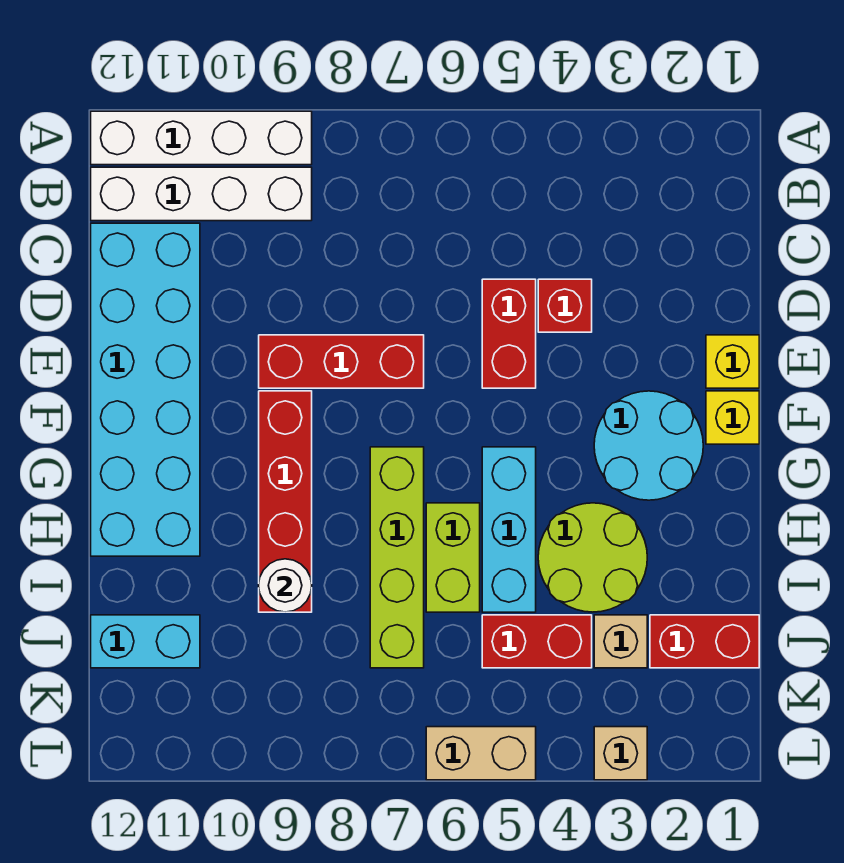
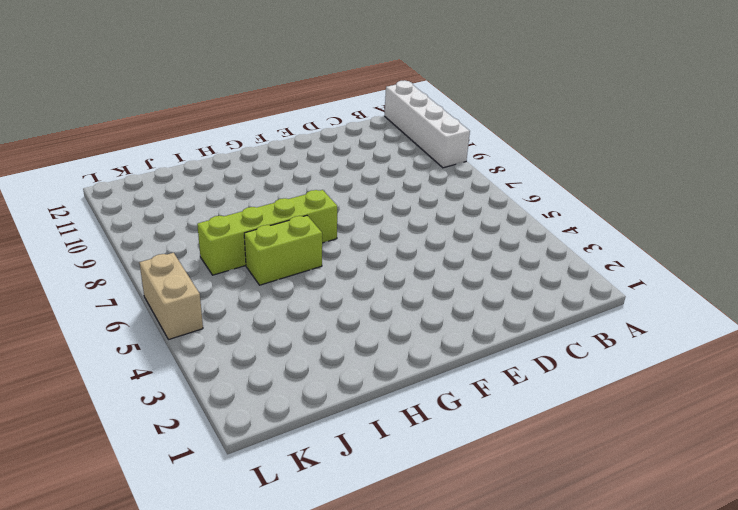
none -> white brick B9:B12 level 1
none -> cyan brick C11:H12 level 1
none -> red brick D4 level 1

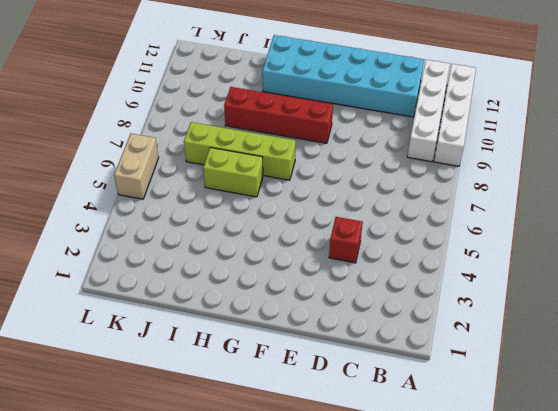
none -> red brick D5:E5 level 1
none -> yellow brick E1 level 1
none -> red brick E7:E9 level 1

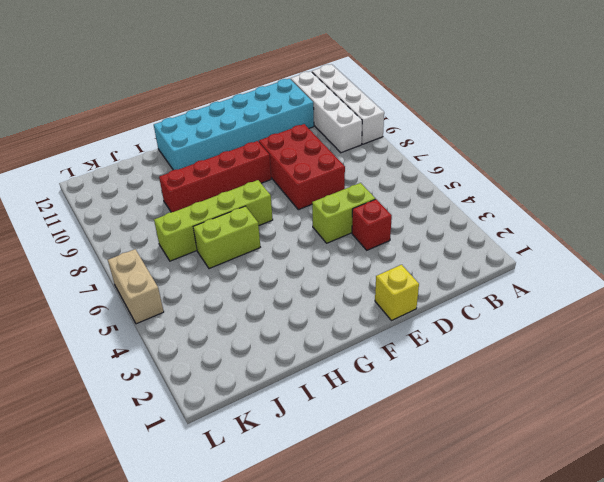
lime brick D5:E5 level 1 -> red brick D5:E5 level 1
red brick D7:E9 level 1 -> red brick E7:E9 level 1
none -> yellow brick F1 level 1
none -> cyan round brick F2:G3 level 1
none -> cyan brick G5:I5 level 1

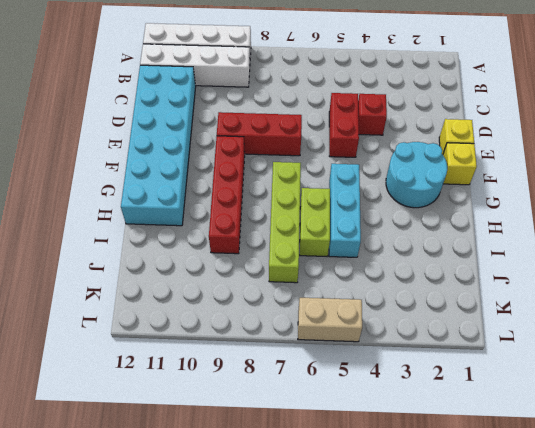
none -> lime round brick H3:I4 level 1
none -> red brick J1:J2 level 1
none -> tan brick J3 level 1

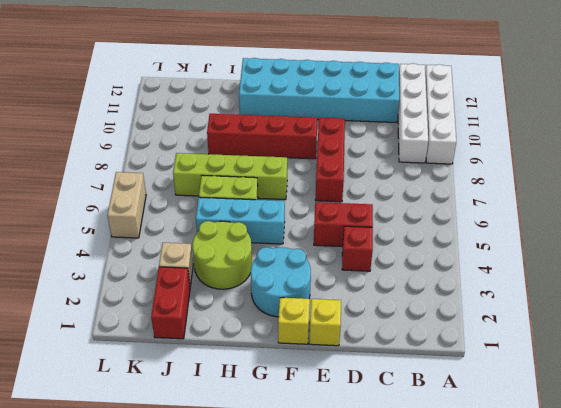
none -> red brick J4:J5 level 1
none -> cyan brick J11:J12 level 1
none -> tan brick L3 level 1

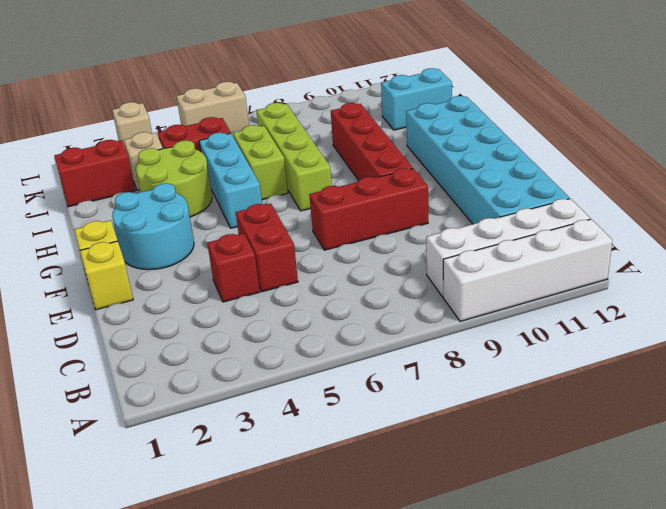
none -> white round brick I9 level 2

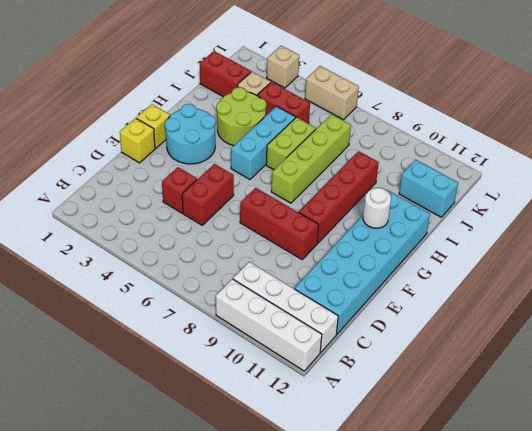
white round brick G11 level 2 -> white round brick I9 level 2

